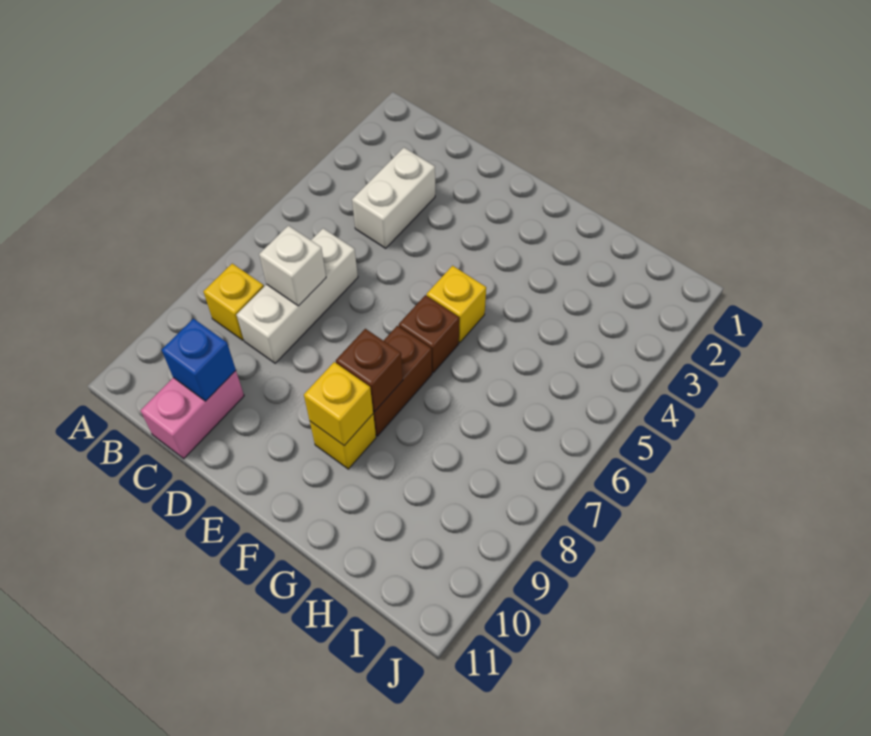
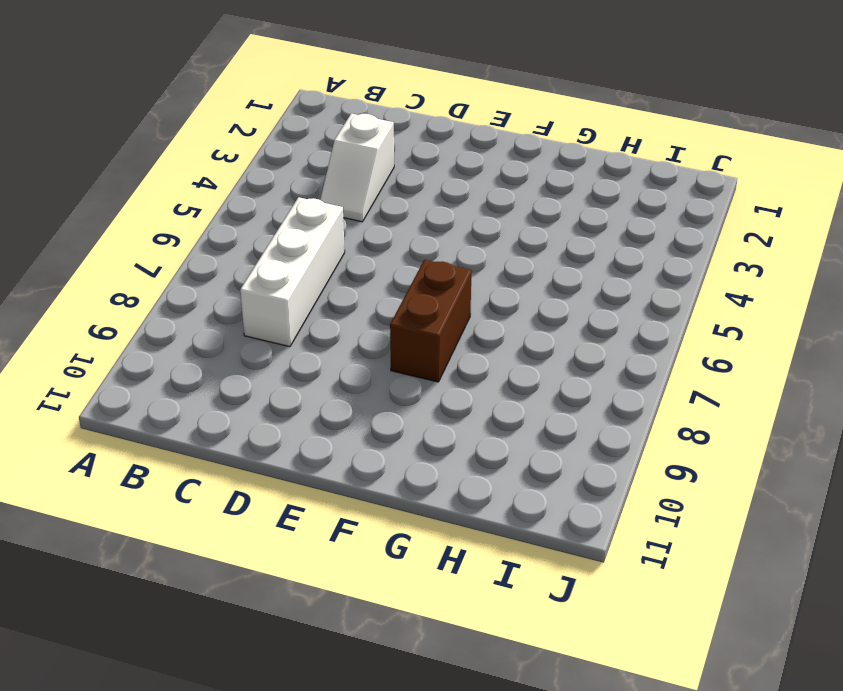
white slope C3:C4 level 1 top 3 -> white brick C3:C4 level 1
none -> yellow brick B8 level 1
none -> pink brick C10:C11 level 1
none -> yellow brick F5 level 1

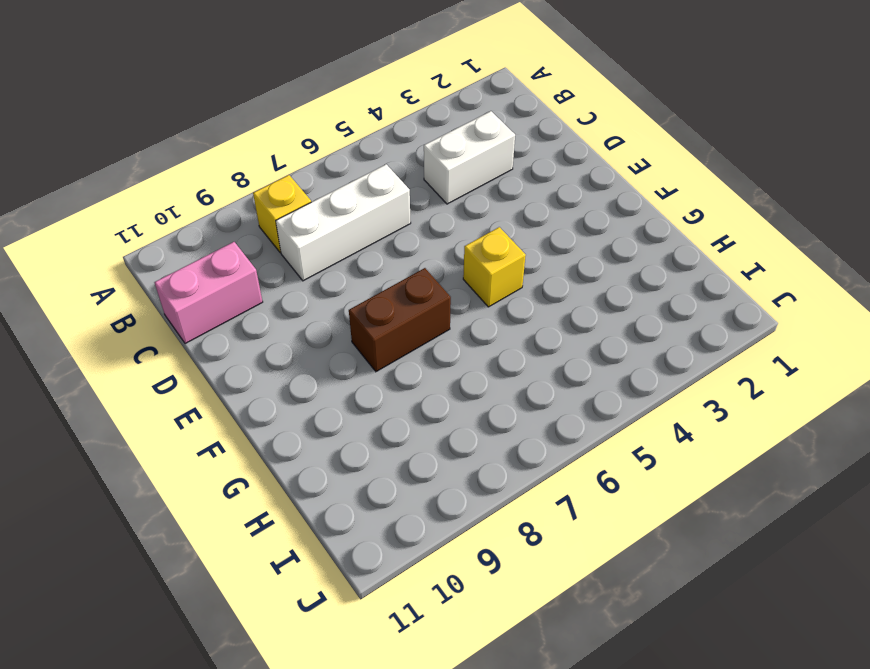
none -> brown brick F6 level 1
none -> yellow brick F9 level 1
none -> white brick C7 level 2

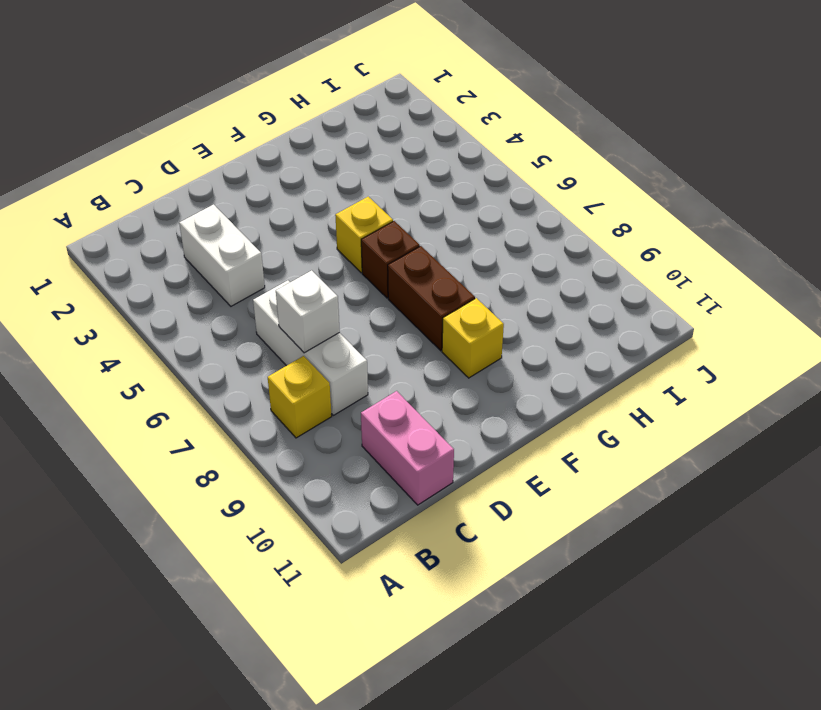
none -> blue brick C10 level 2
none -> brown brick F8 level 2
none -> yellow brick F9 level 2

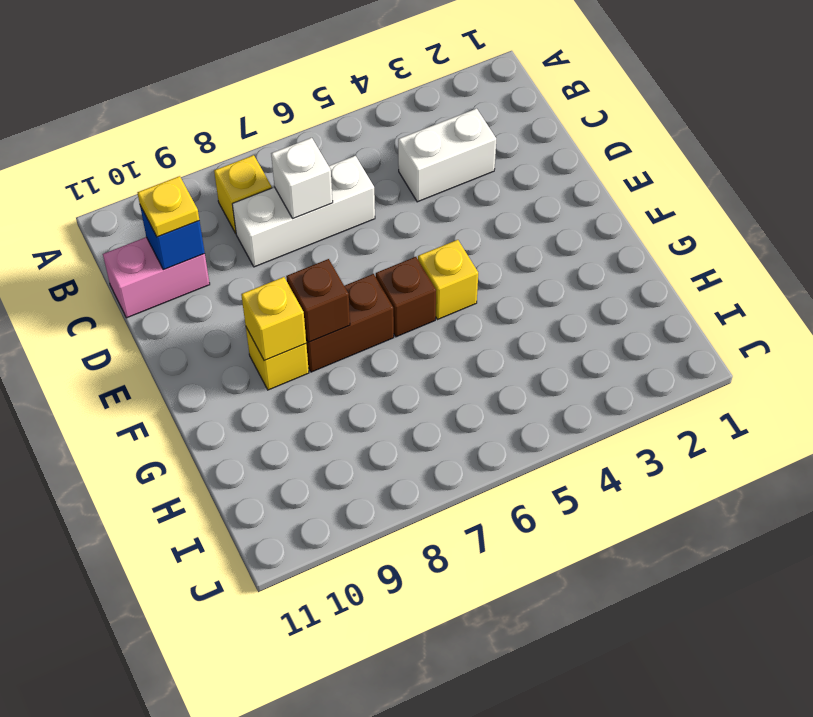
yellow plate C10 level 3 -> none

